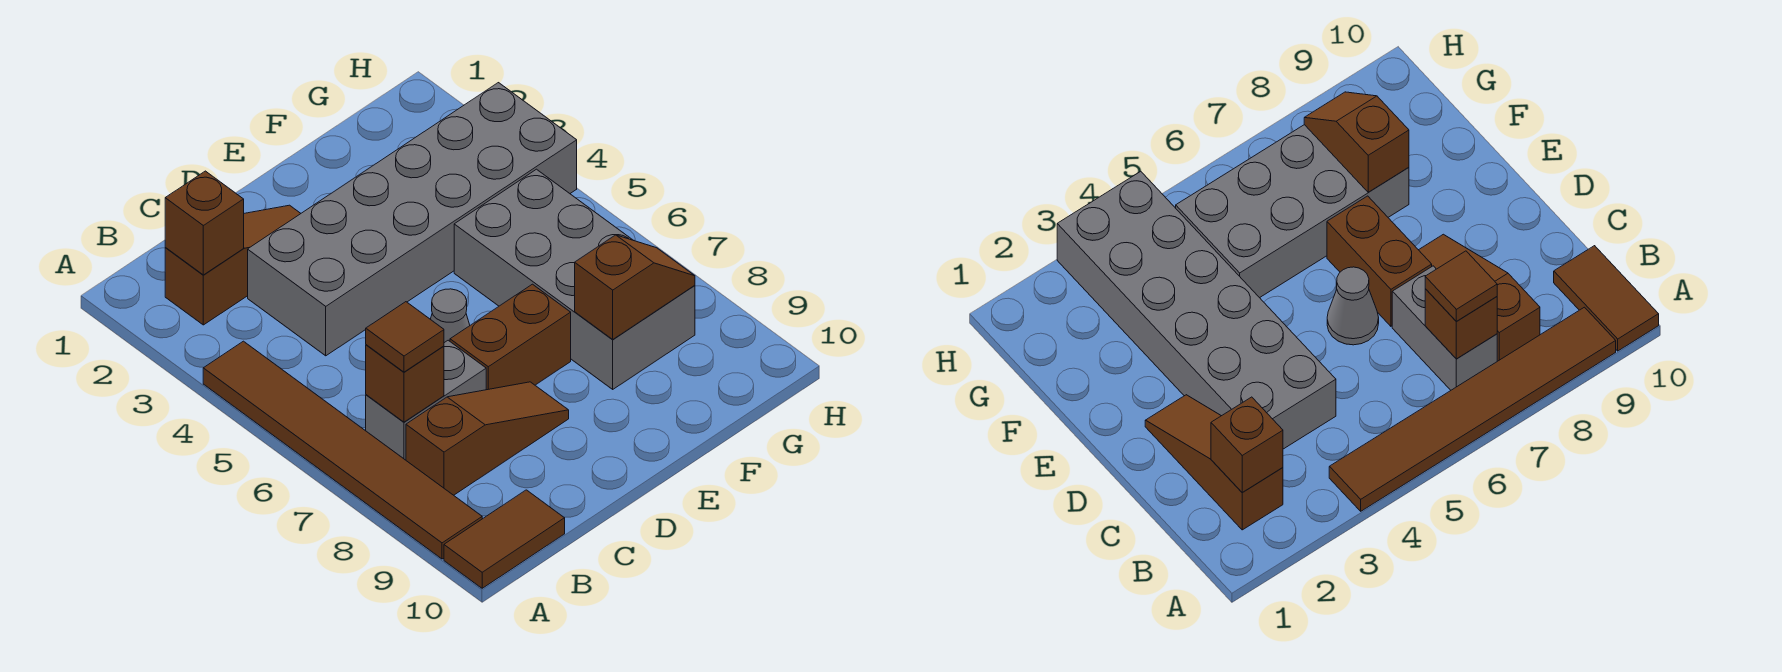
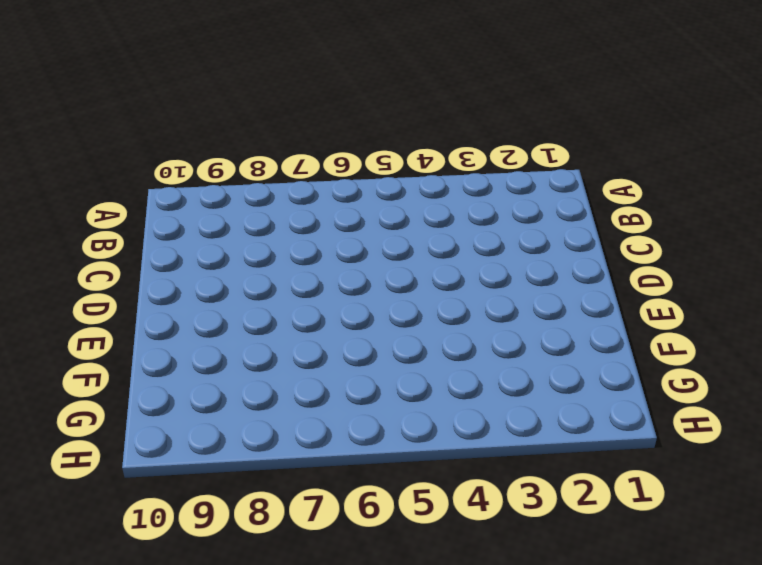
none -> brown tile A4:A9 level 1
none -> brown tile A10:B10 level 1
none -> brown slope B2:D2 level 1 top B

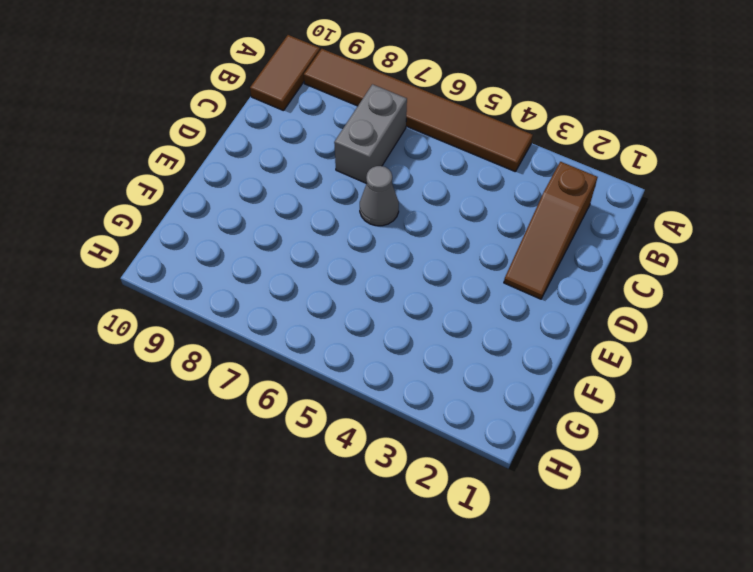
none -> brown slope B8:D8 level 1 top B
none -> grey brick C3:H4 level 1
none -> brown brick D7:E7 level 1

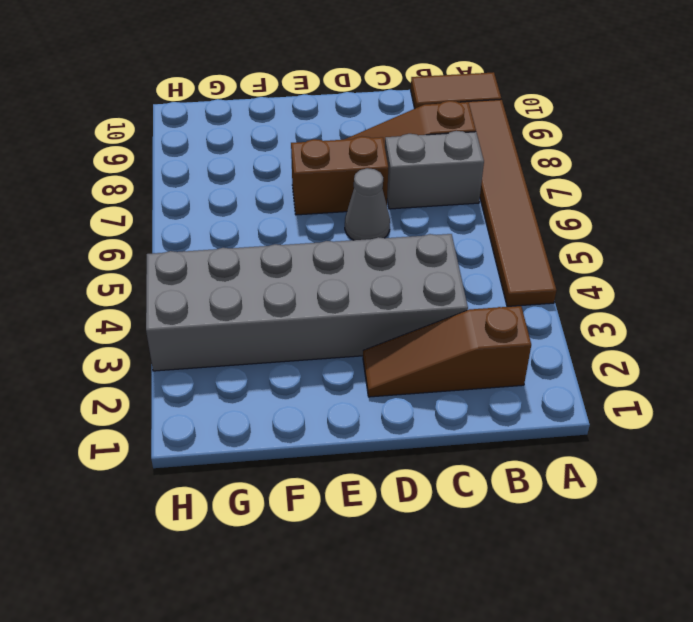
none -> grey brick F5:G8 level 1
none -> brown brick B2 level 2
none -> brown brick B7 level 2

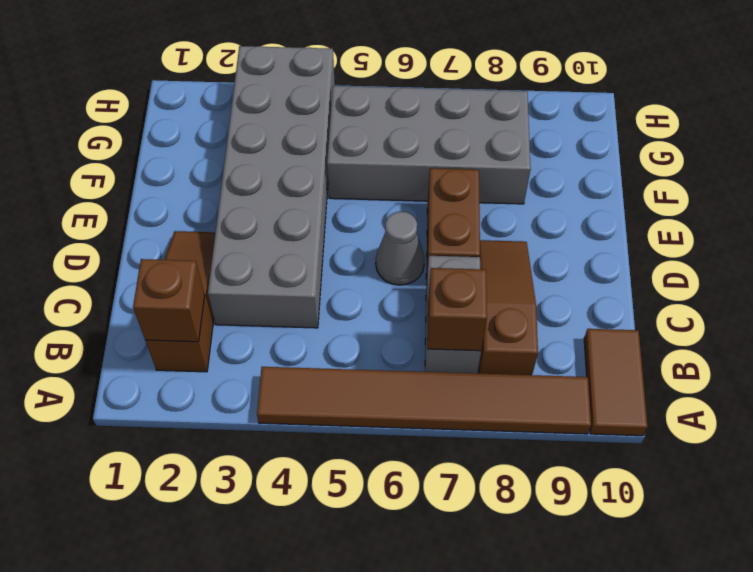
none -> brown slope F8:G8 level 2 top F
none -> brown tile B7 level 3

